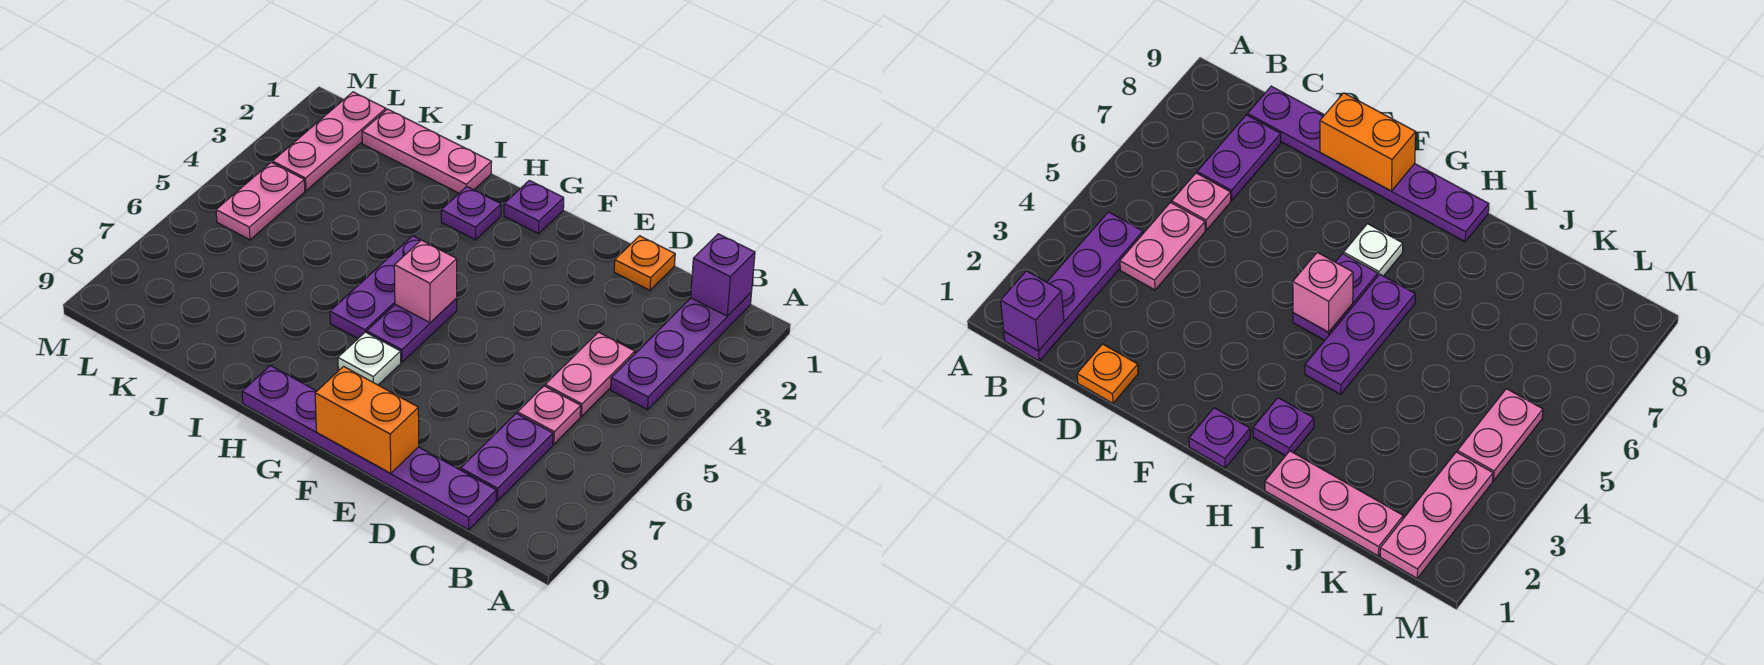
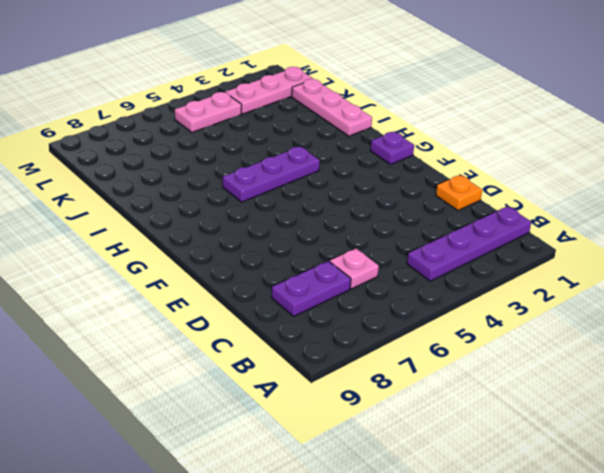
none -> pink plate C4:C5 level 1
none -> purple plate C9:H9 level 1
none -> purple plate G5:G6 level 1

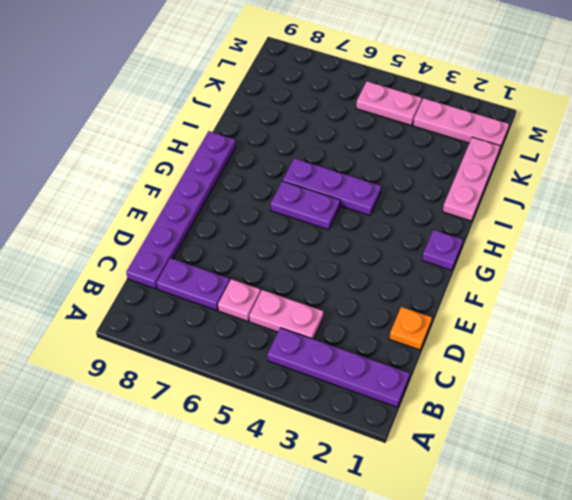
none -> white plate G7 level 1
none -> purple plate H2 level 1
none -> purple brick B1 level 2

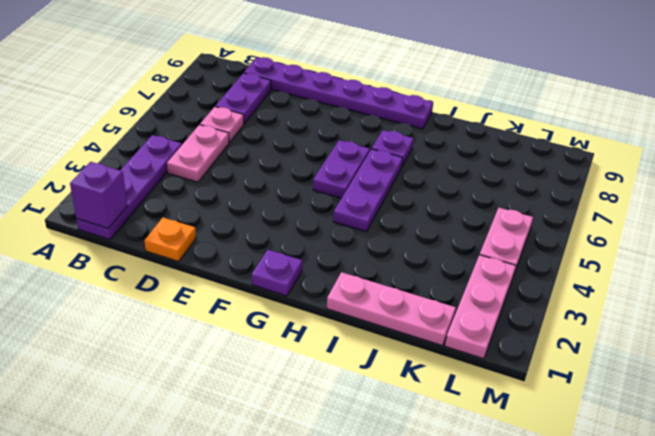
purple plate H7 level 1 -> purple plate H2 level 1
none -> white plate G7 level 1
none -> orange brick E9:F9 level 2
none -> pink brick G5 level 2

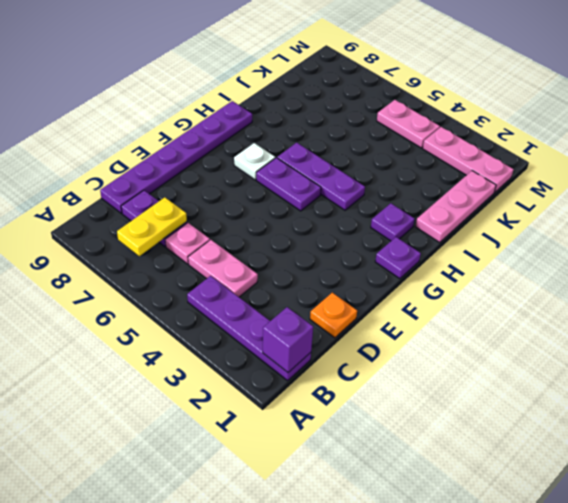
yellow plate B7:C7 level 2 -> none
none -> orange brick E9:F9 level 2
none -> pink brick G5 level 2

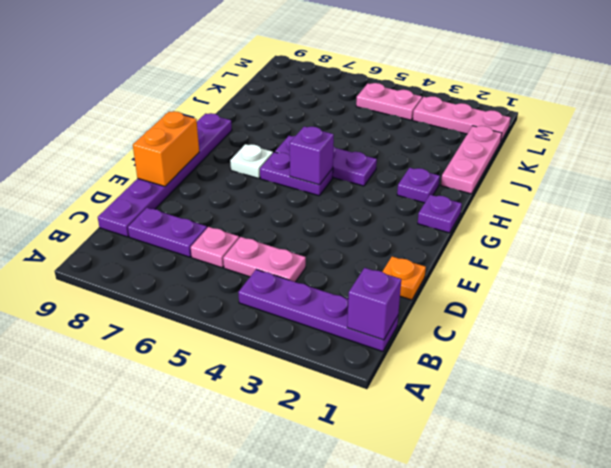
purple brick G5 level 2 -> pink brick G5 level 2

